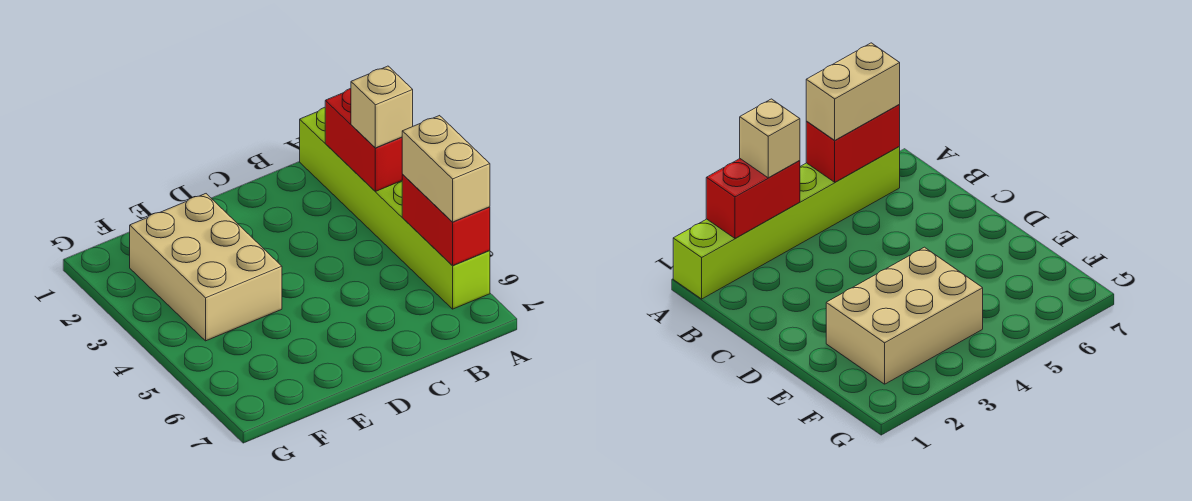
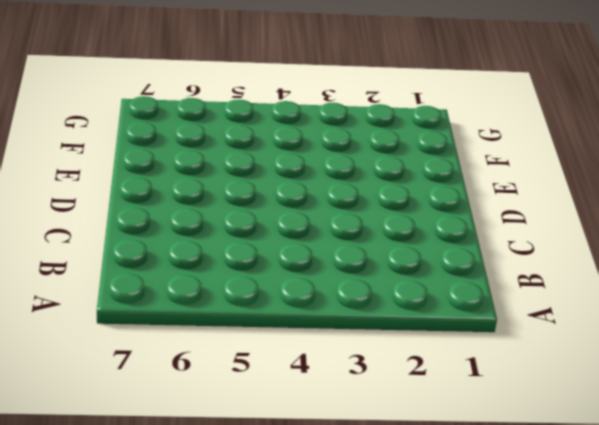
none -> lime brick A1:A6 level 1
none -> tan brick E2:F4 level 1

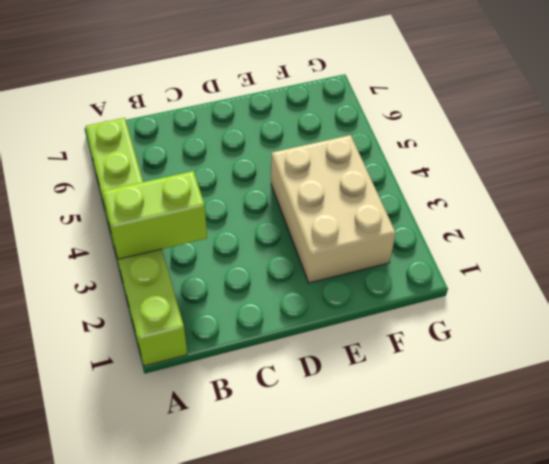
lime brick A3:B3 level 2 -> red brick A2:A3 level 2
none -> red brick A5:A6 level 2
none -> tan brick A3 level 3

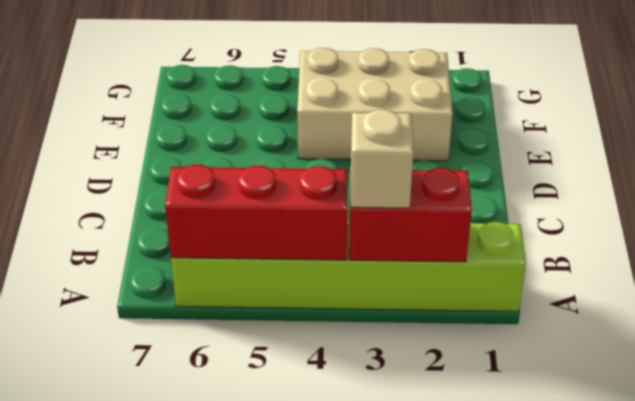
red brick A4:A6 level 2 -> red brick A5:A6 level 2
none -> tan brick A5:A6 level 3

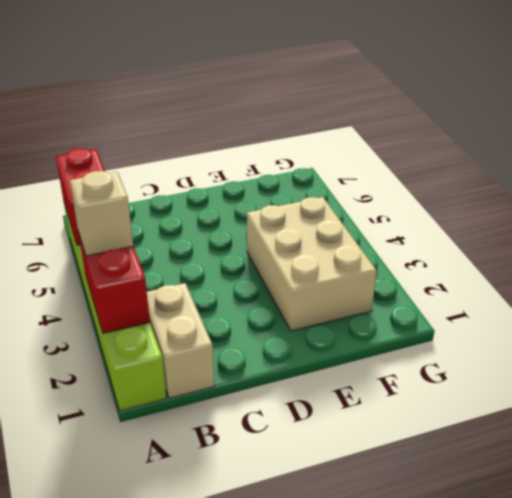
tan brick B1:B2 level 1 -> tan brick A5:A6 level 3

